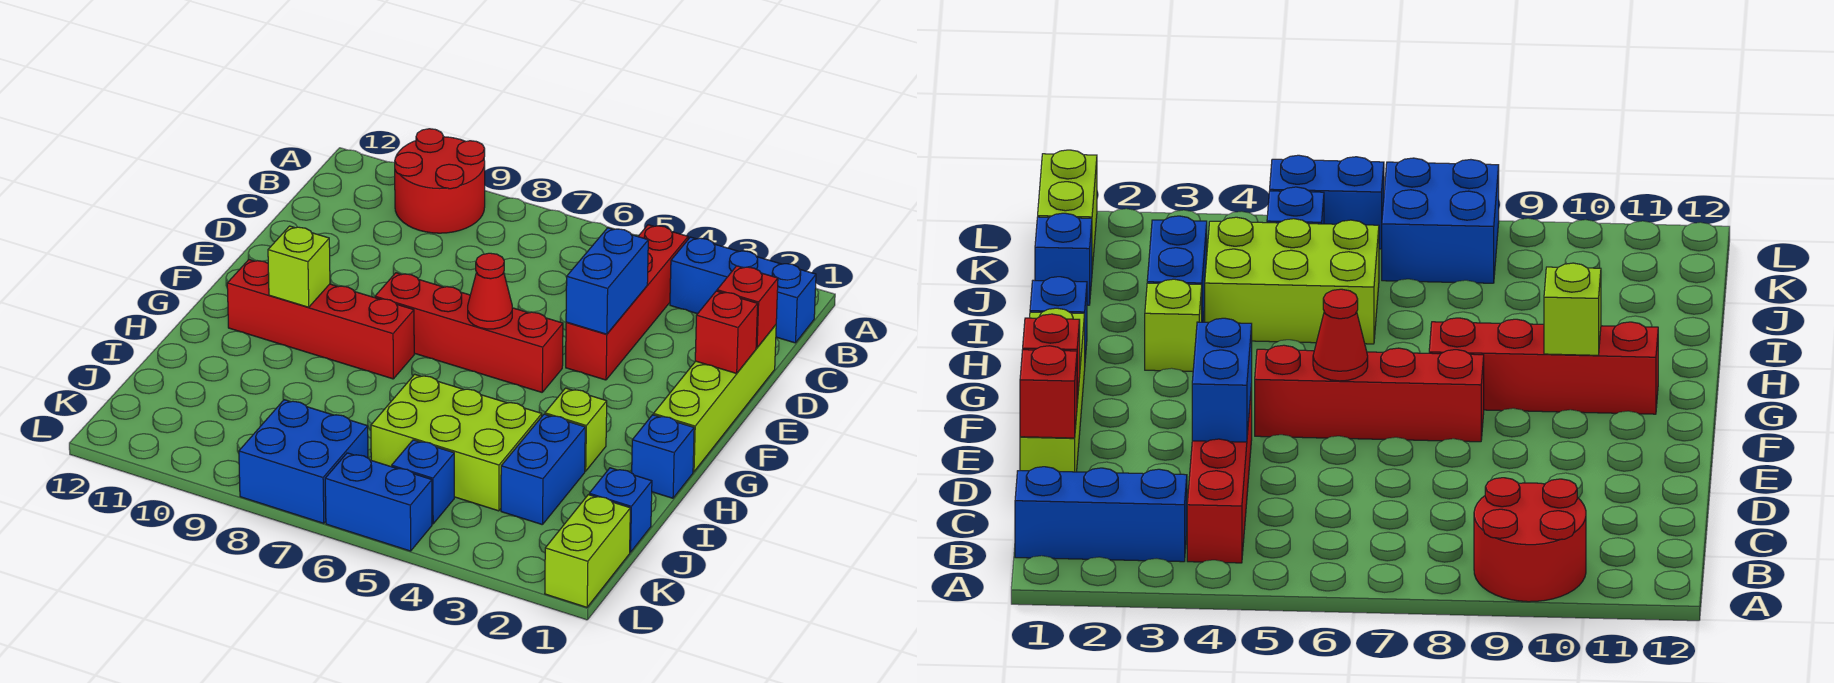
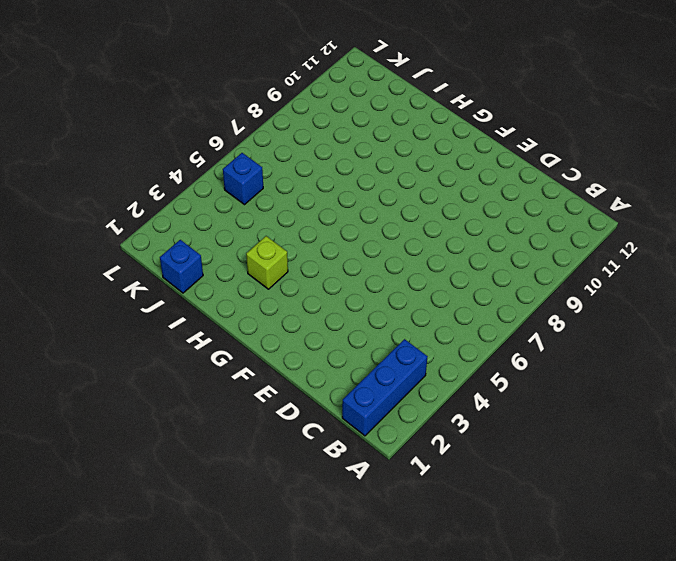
none -> red round brick A9:B10 level 1
none -> red brick B4:E4 level 1
none -> lime brick D1:G1 level 1

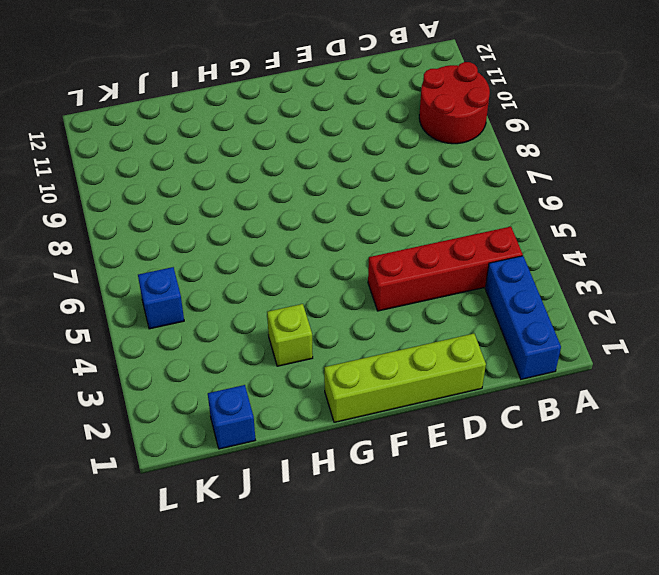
none -> red brick F5:F8 level 1
none -> red brick G8:G11 level 1
none -> blue brick H1 level 1

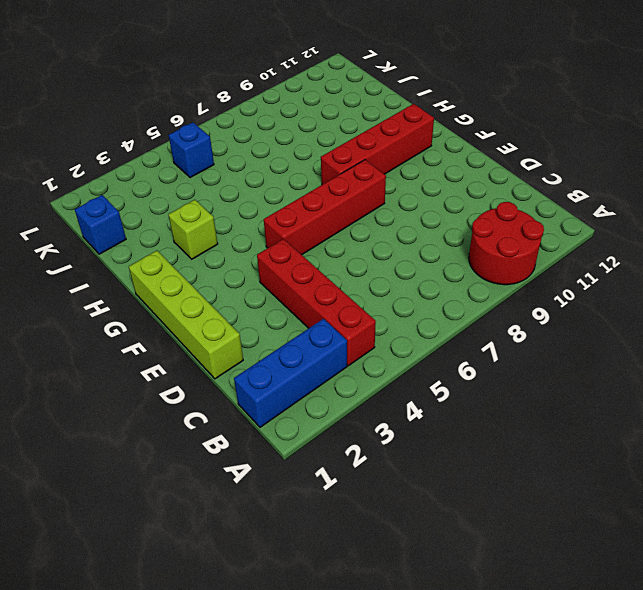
none -> blue brick H1 level 1
none -> blue brick I3:J3 level 1
none -> lime brick I4:J6 level 1

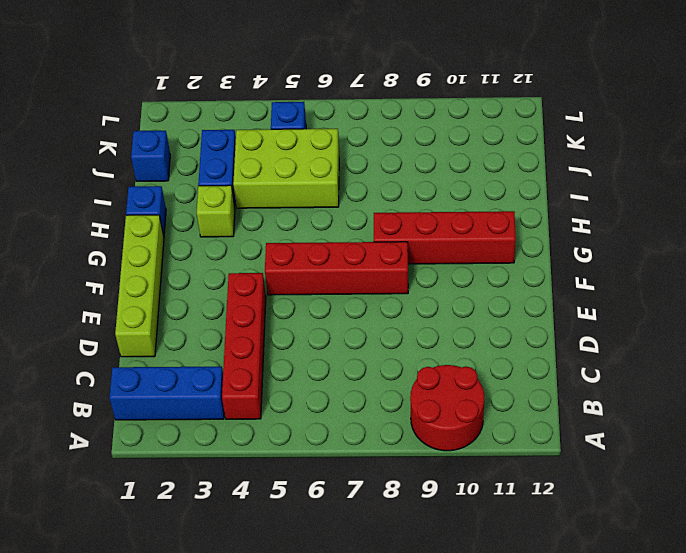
none -> lime brick K1:L1 level 1
none -> blue brick K7:L8 level 1
none -> blue brick L5:L6 level 1

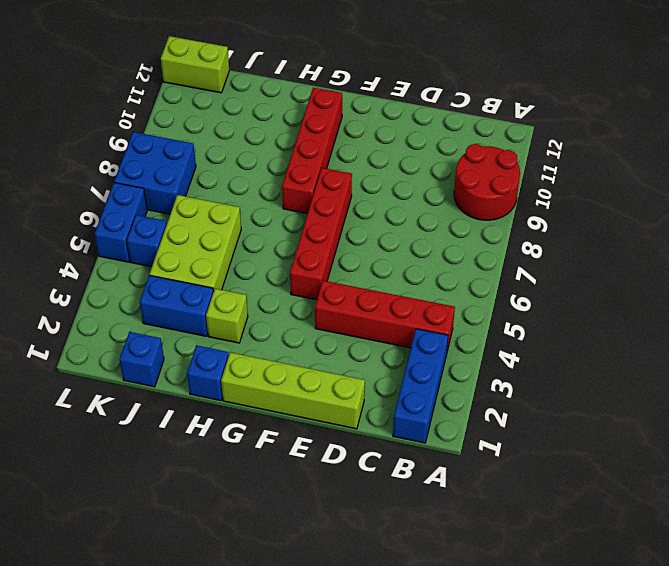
lime brick K12:L12 level 1 -> lime brick K1:L1 level 1
none -> red brick D1 level 2
none -> blue brick D4:E4 level 2
none -> red brick E1 level 2

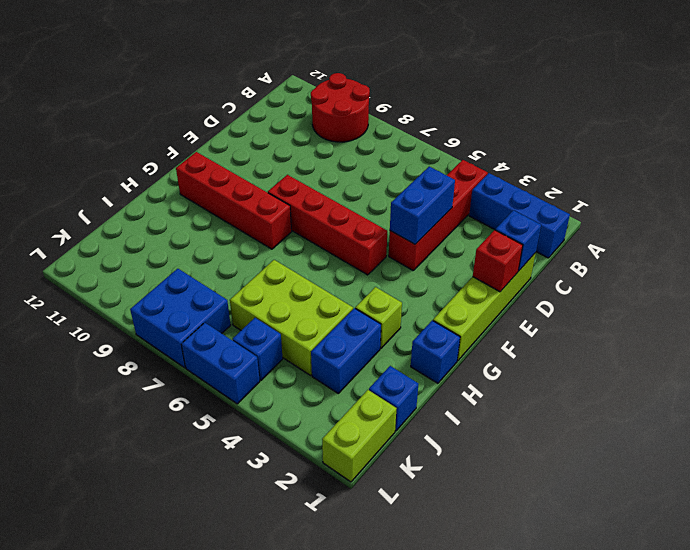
blue brick D1 level 2 -> red brick D1 level 2
none -> red cone F6 level 2
none -> lime brick G10 level 2

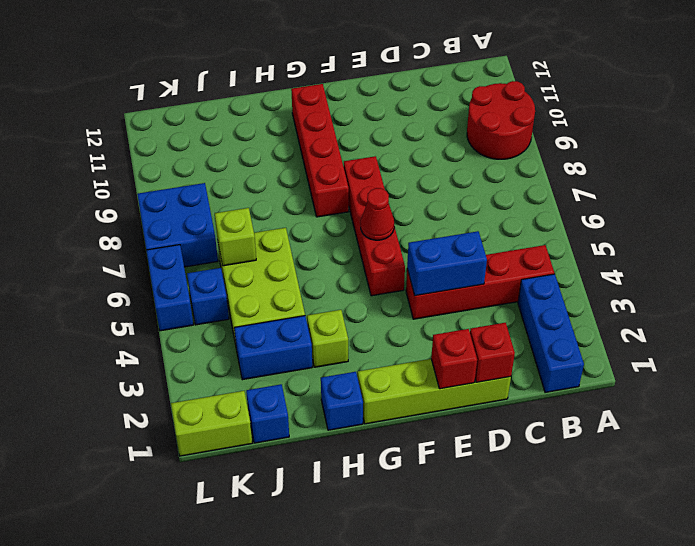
lime brick J6 level 2 -> lime brick G10 level 2

